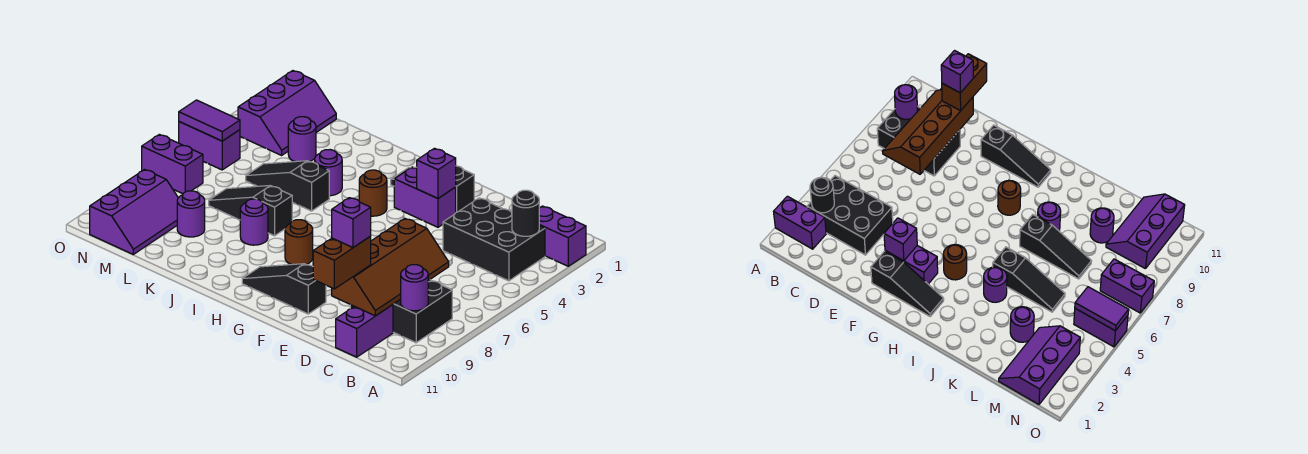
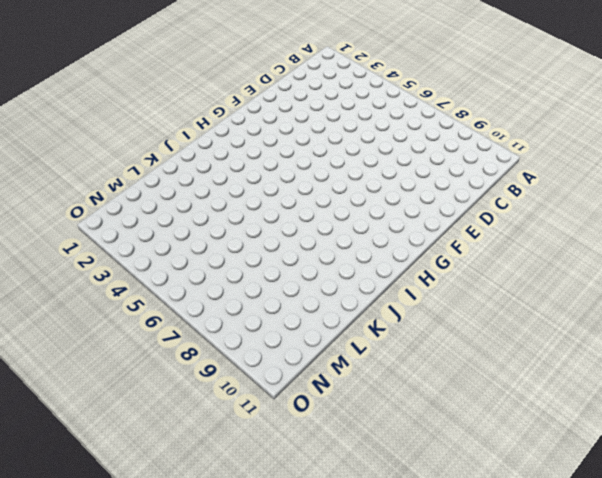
none -> purple brick A2:B2 level 1
none -> black brick B3:D4 level 1
none -> black brick B8:D9 level 1

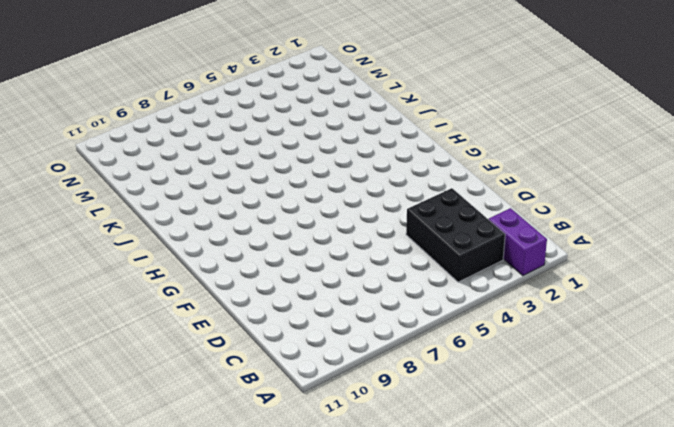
none -> black brick B8:D9 level 1
none -> purple brick C10:C11 level 1
none -> black slope F2:H2 level 1 top F

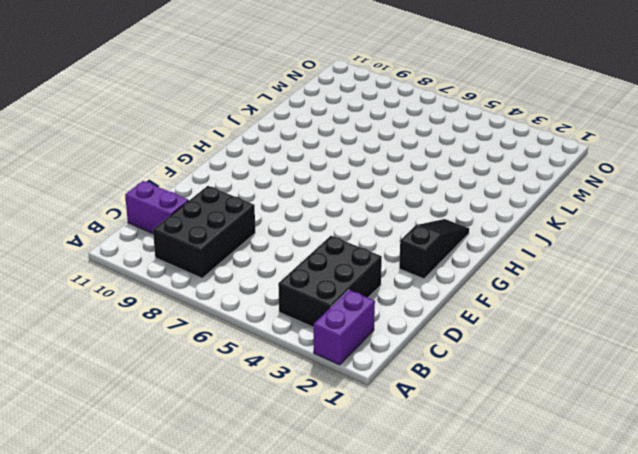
none -> purple brick F3:G3 level 1
none -> black slope F10:H10 level 1 top F
none -> brown round brick H4 level 1

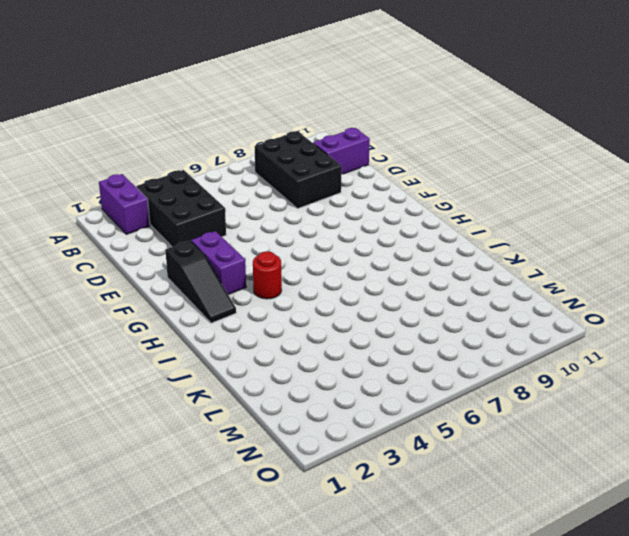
red round brick H4 level 1 -> brown round brick H4 level 1
none -> black slope F10:H10 level 1 top F
none -> brown round brick H8 level 1
none -> purple round brick J4 level 1

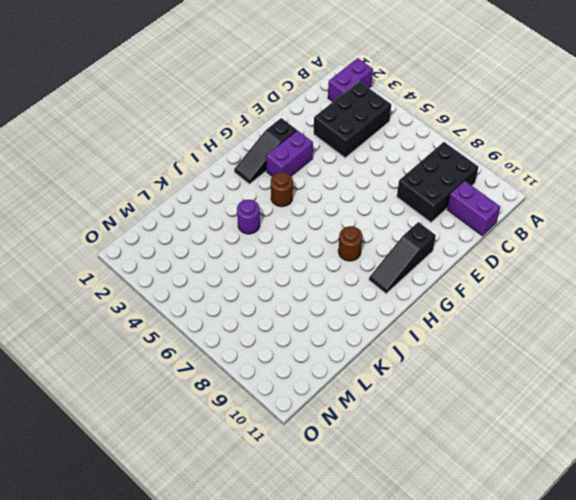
none -> black slope J5:L5 level 1 top J
none -> black slope J7:L7 level 1 top J
none -> purple round brick J8 level 1

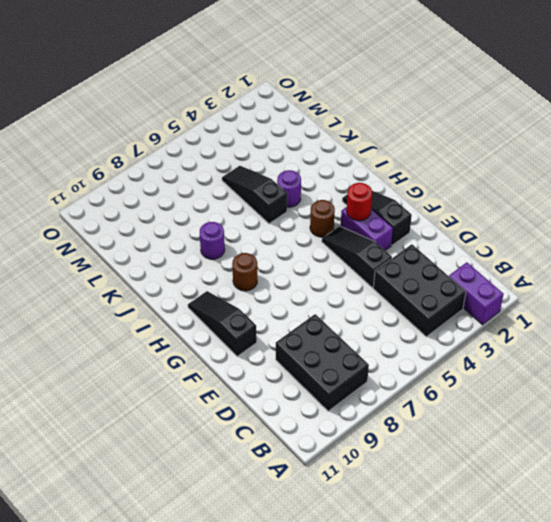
black slope E4:G4 level 1 top E -> black slope J7:L7 level 1 top J
red round brick G3 level 2 -> none
none -> purple brick C10:C11 level 1
none -> purple round brick L3 level 1
none -> purple round brick L9 level 1

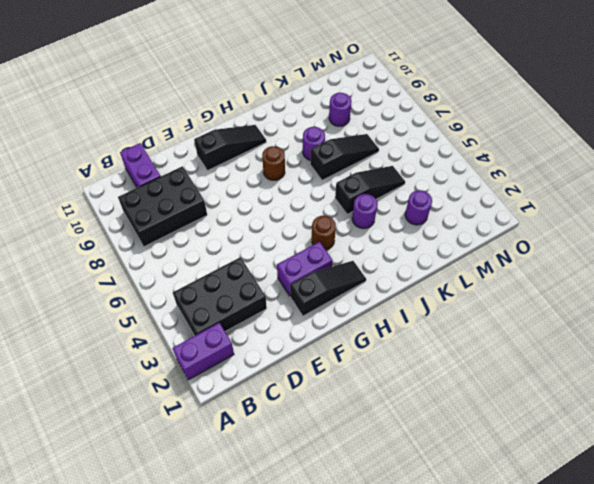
none -> purple slope M1:N3 level 1 top N
none -> purple slope M9:N11 level 1 top N
none -> purple brick N5:O5 level 1

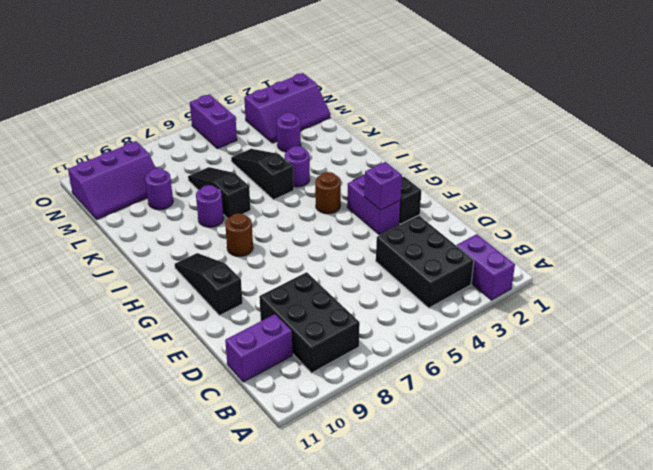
none -> purple brick N7:O7 level 1
none -> black round brick B3 level 2
none -> purple round brick B9 level 2

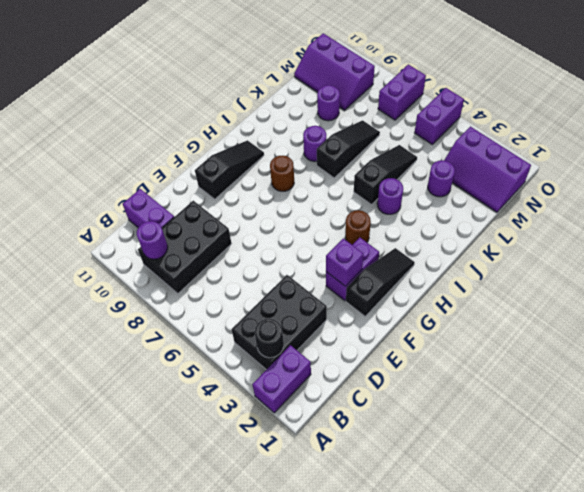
none -> brown slope C7:D10 level 2 top D
none -> purple tile N5:O5 level 2
none -> brown brick D10:D11 level 3

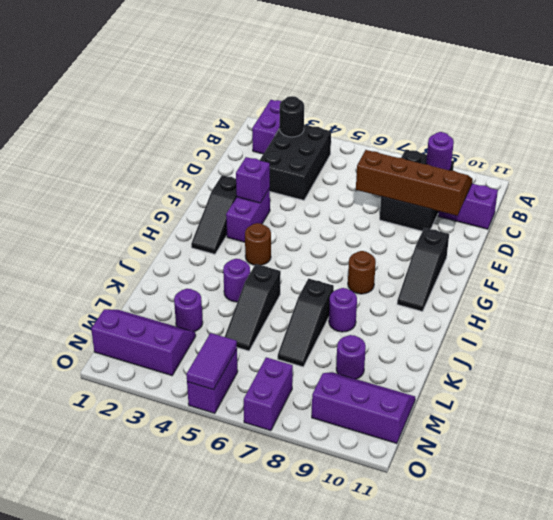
none -> brown brick D10:D11 level 3
none -> purple brick D10 level 4

